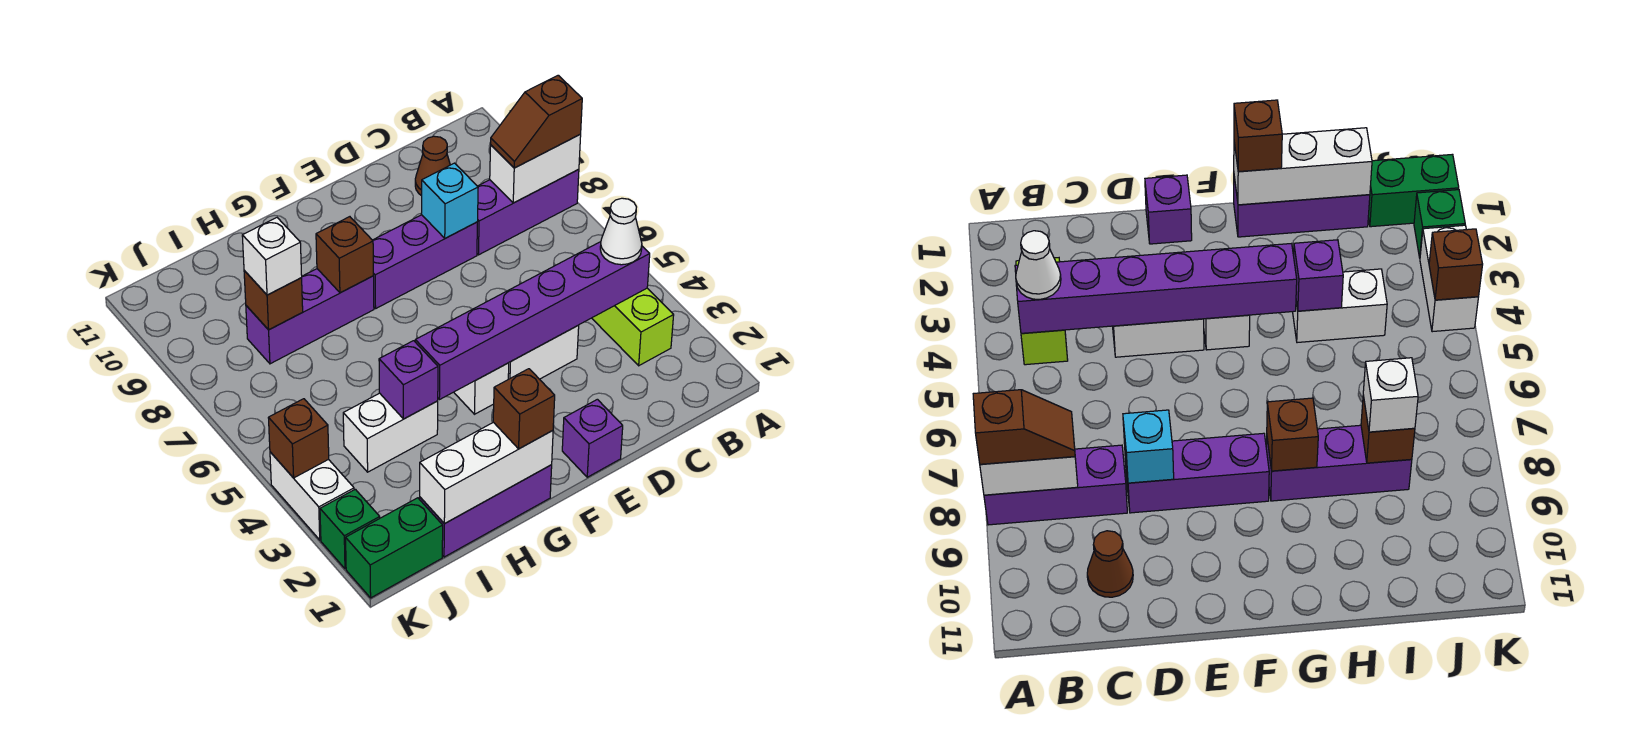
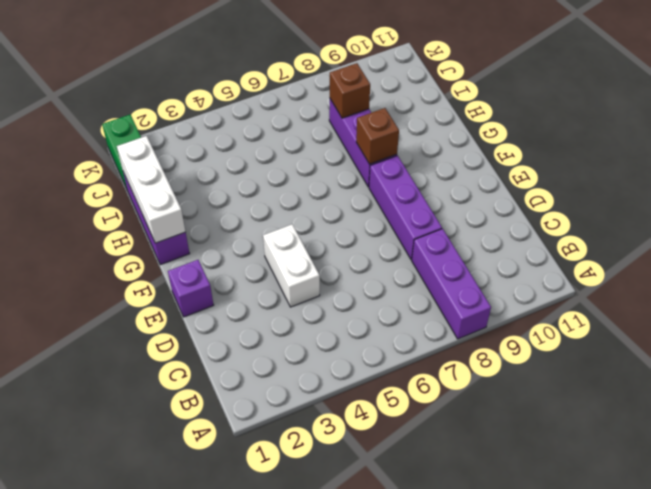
none -> lime brick B3:B4 level 1
none -> brown cone C10 level 1
none -> white brick F4 level 1

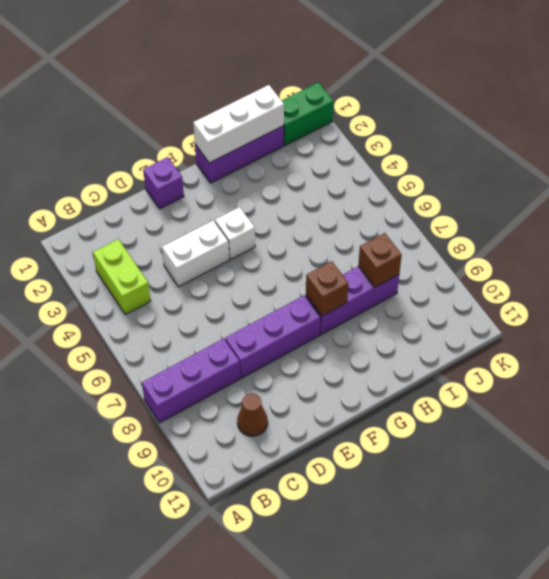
none -> white brick H4:I4 level 1
none -> green brick K2 level 1
none -> white brick K3:K4 level 1

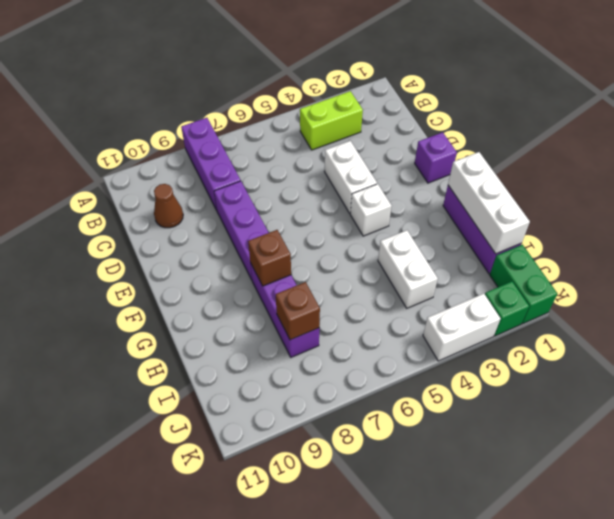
none -> white brick A8:B8 level 2
none -> purple brick B4:G4 level 2
none -> cyan brick D8 level 2

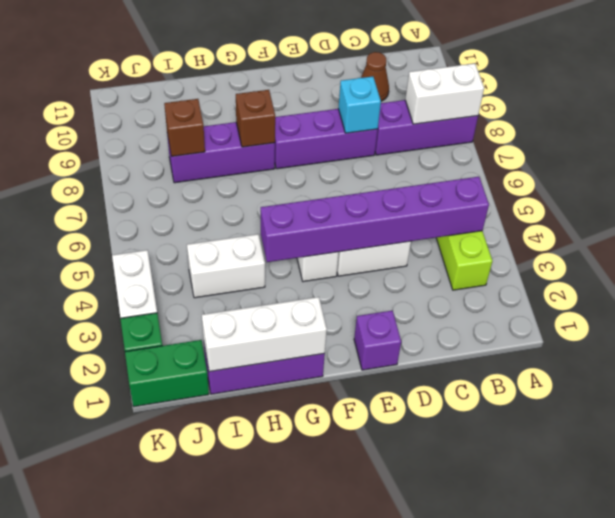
none -> purple brick H4 level 2
none -> brown brick K4 level 2
none -> brown slope A8:B8 level 3 top A

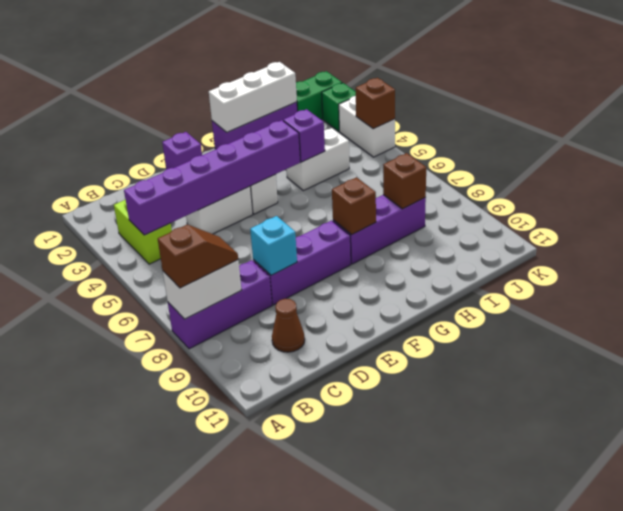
none -> white cone B4 level 3
none -> brown brick G1 level 3
none -> white brick I8 level 3

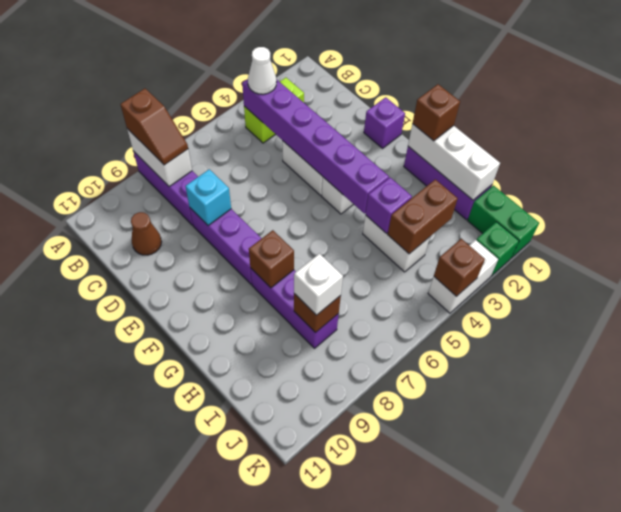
brown brick I3:I4 level 2 -> none

